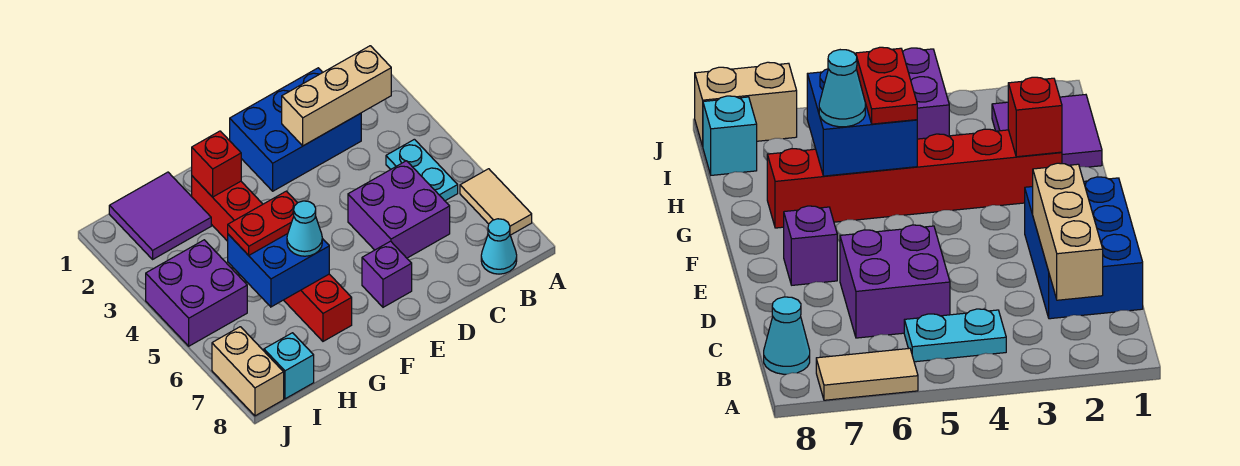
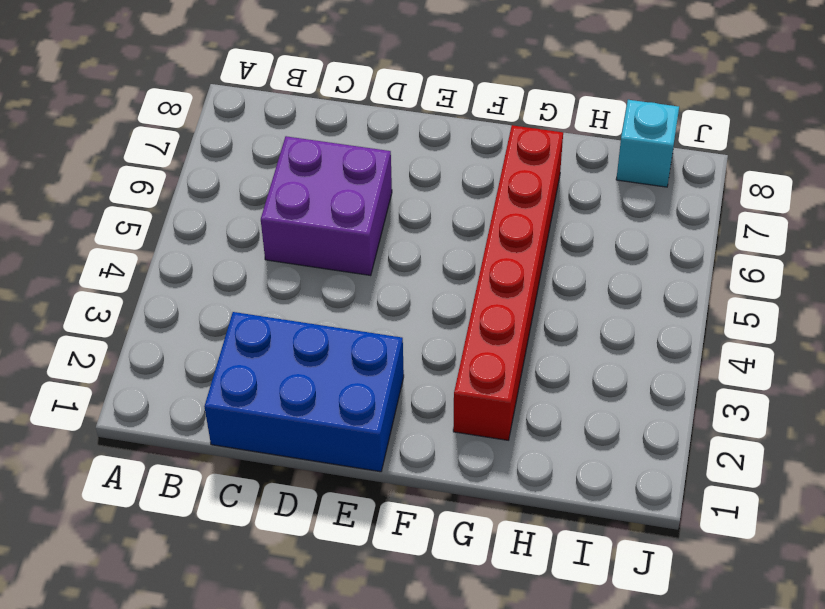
none -> tan tile A6:A7 level 1
none -> cyan plate B4:B5 level 1
none -> cyan cone B8 level 1

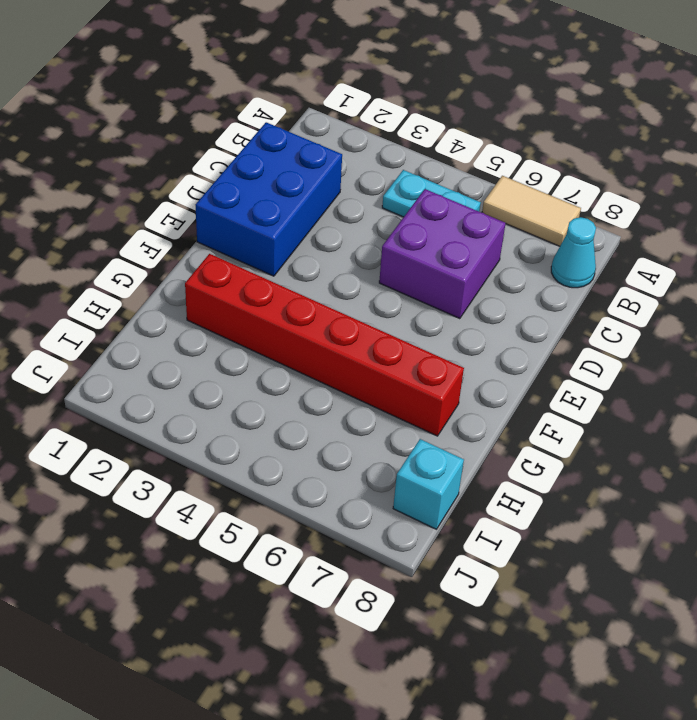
none -> purple brick E7 level 1
none -> purple tile H1:I2 level 1
none -> purple brick I4:J5 level 1

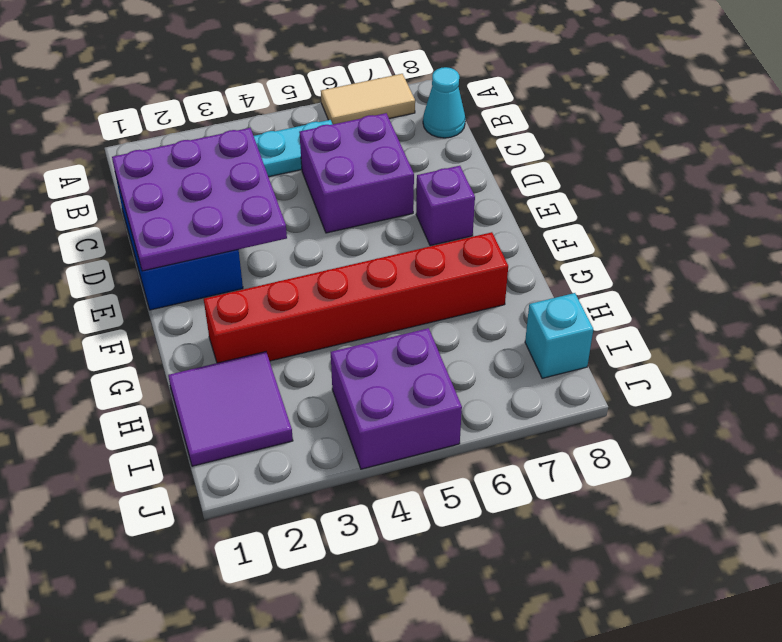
purple plate C1:E3 level 2 -> tan brick B2:D2 level 2
none -> tan brick J7:J8 level 1
none -> red brick G2 level 2
none -> blue brick G5:H6 level 2

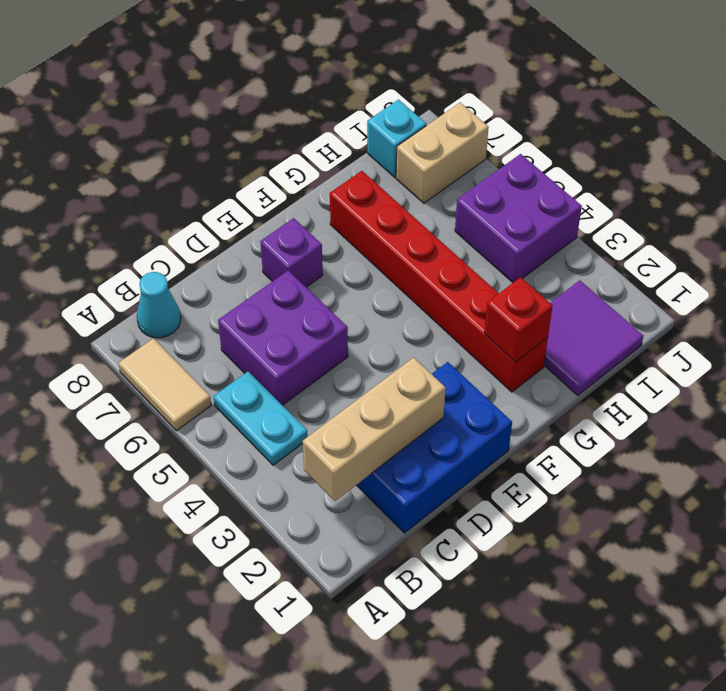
tan brick I7:J7 level 1 -> tan brick J7:J8 level 1
none -> blue brick G5:H6 level 2
none -> red plate G5:H5 level 3
none -> cyan cone G6 level 3

